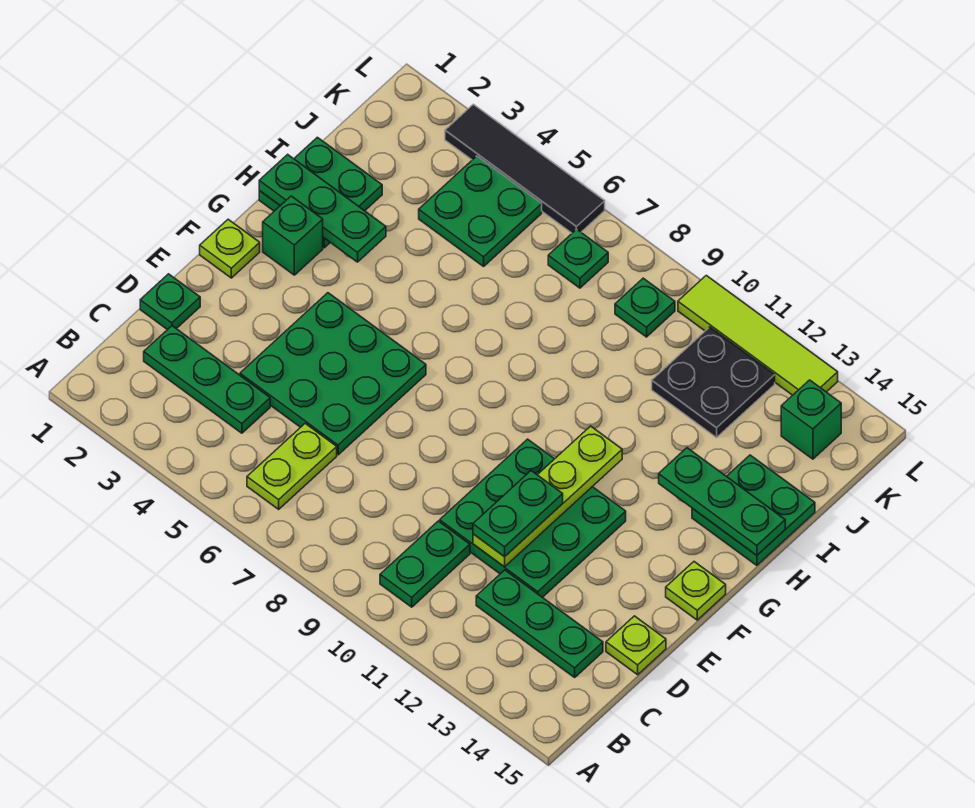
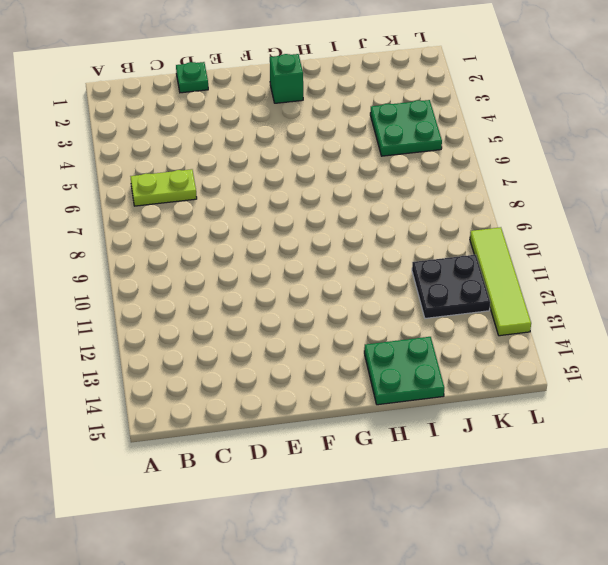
none -> green plate B10:C10 level 1
none -> green plate C2:C4 level 1
none -> green plate C12:C14 level 1

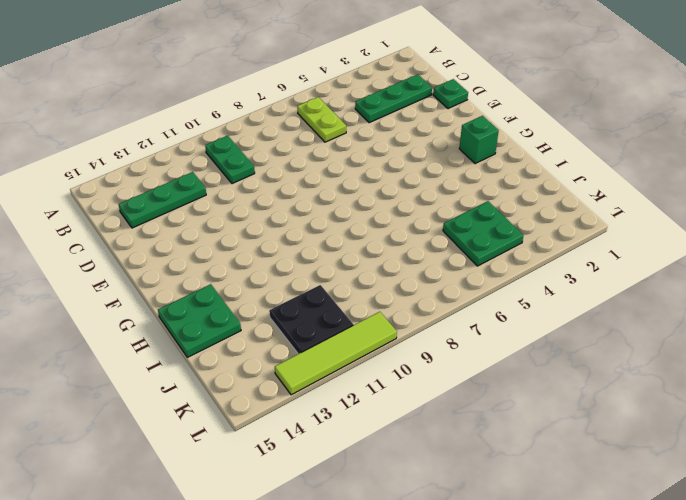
none -> green plate D4:F6 level 1
none -> green plate D10:F12 level 1
none -> lime plate D15 level 1

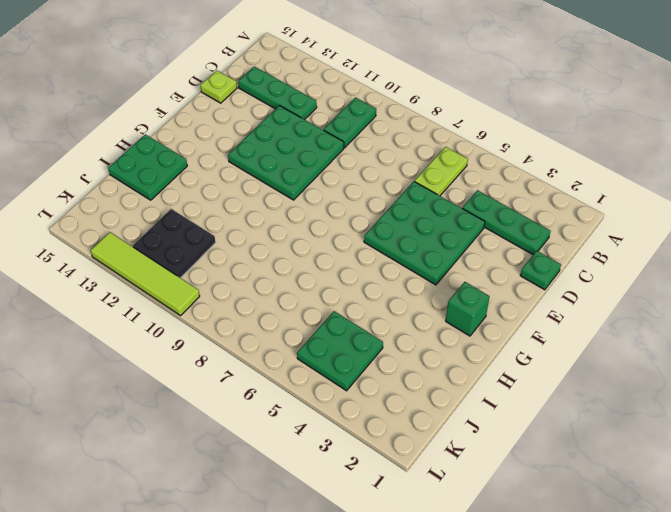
none -> lime plate F1 level 1
none -> lime plate F15 level 1
none -> green plate H1:I2 level 1

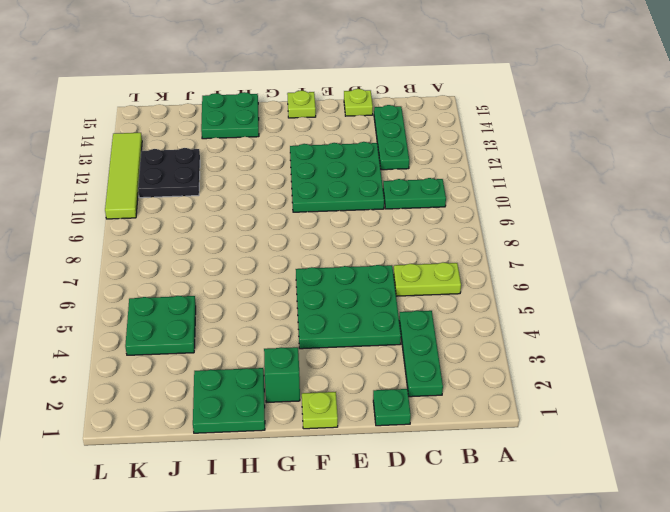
none -> green plate K7 level 1
none -> green plate K9 level 1
none -> green brick K14 level 1

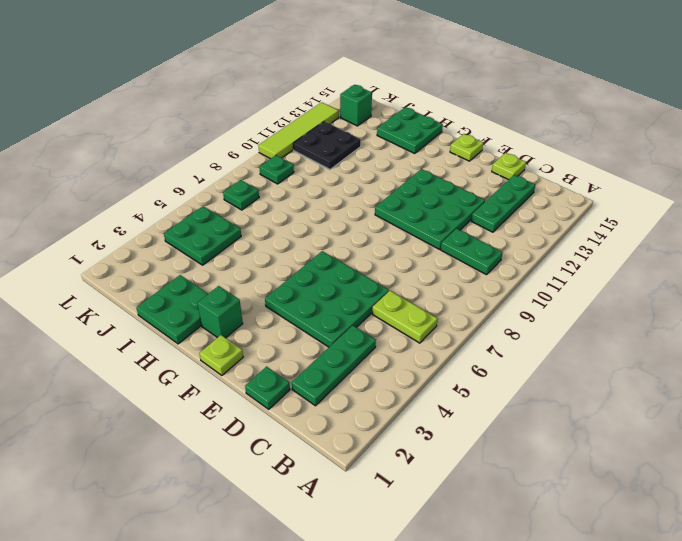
none -> black tile L3:L6 level 1
none -> lime plate D11:G11 level 2
none -> green plate H1:H3 level 2

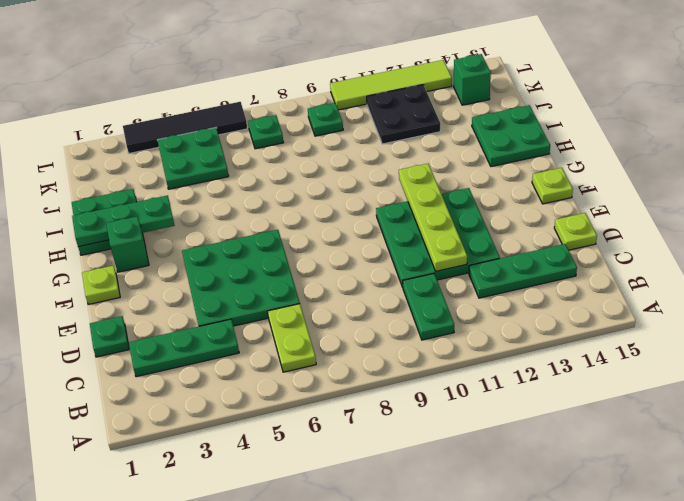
none -> green plate H13:H15 level 2
none -> green plate D11:E11 level 3

